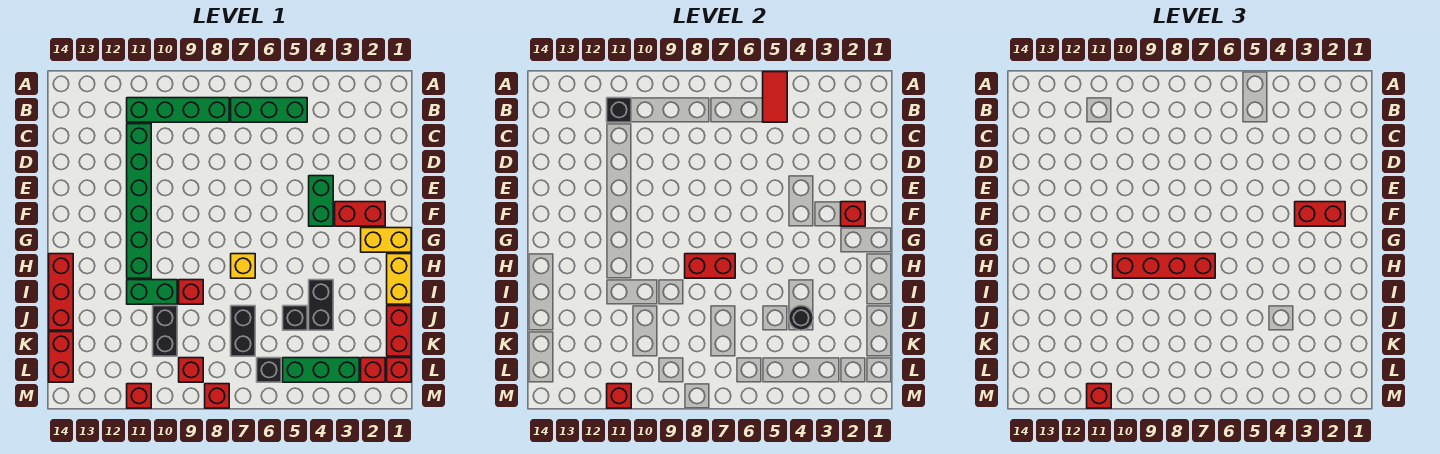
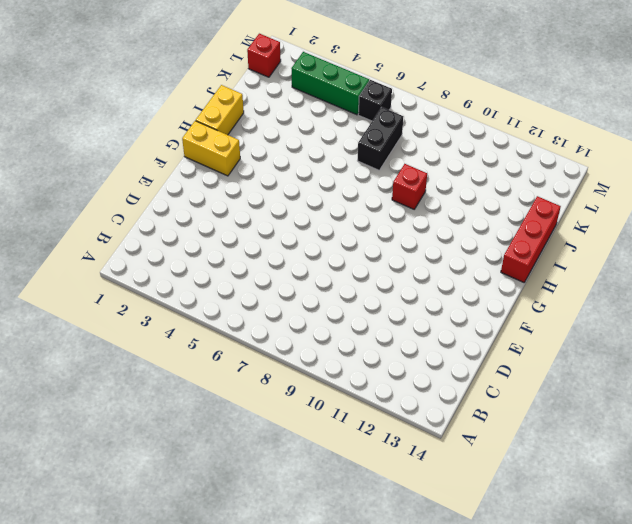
none -> green brick B5:B7 level 1
none -> green brick B8:B11 level 1
none -> green brick C11:H11 level 1
none -> green brick E4:F4 level 1

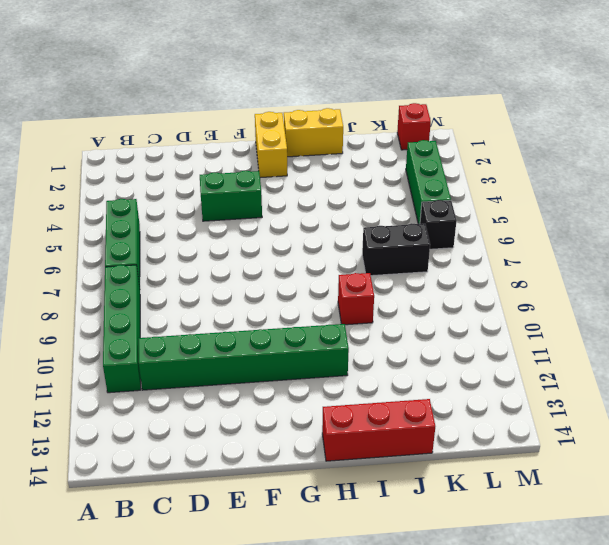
none -> red brick F2:F3 level 1
none -> yellow brick H7 level 1
none -> black brick I4:J4 level 1
none -> green brick I10:I11 level 1

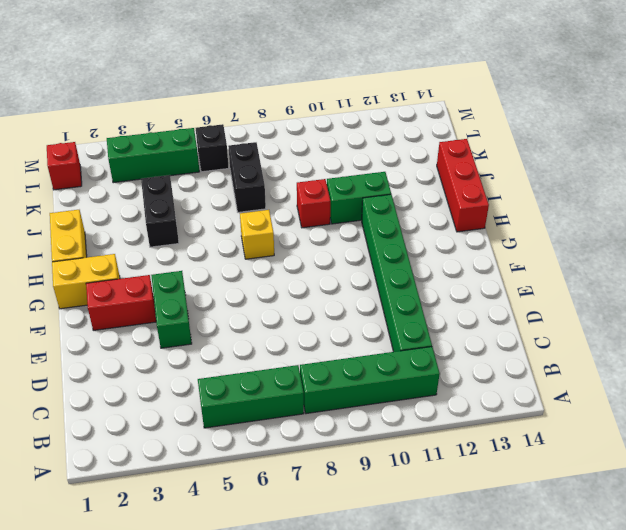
none -> red brick J1:K1 level 1
none -> black brick J5 level 1
none -> black brick J10:K10 level 1
none -> red brick K14:L14 level 1

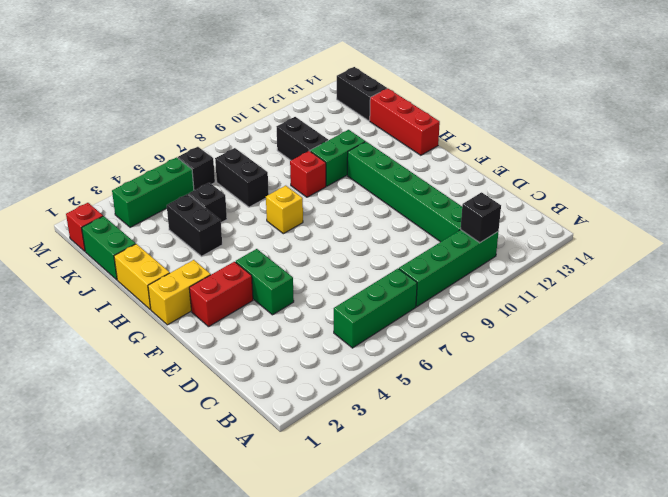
green brick J1:K1 level 1 -> red brick J1:K1 level 1
black brick K14:L14 level 1 -> red brick K14:L14 level 1
none -> red brick L2 level 1
none -> red brick L9 level 1
none -> red brick M8 level 1
none -> red brick M11 level 1

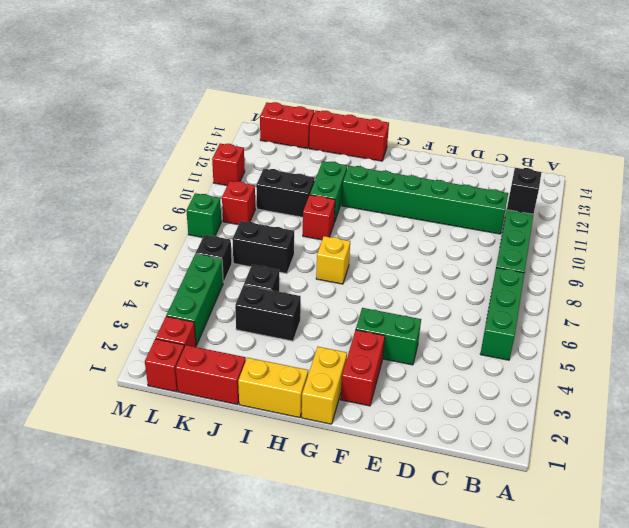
green brick M8 level 1 -> red brick M8 level 1
none -> red tile A5:B5 level 2
none -> red brick F2 level 2
none -> red brick H7:H8 level 2
none -> black round brick J4 level 2

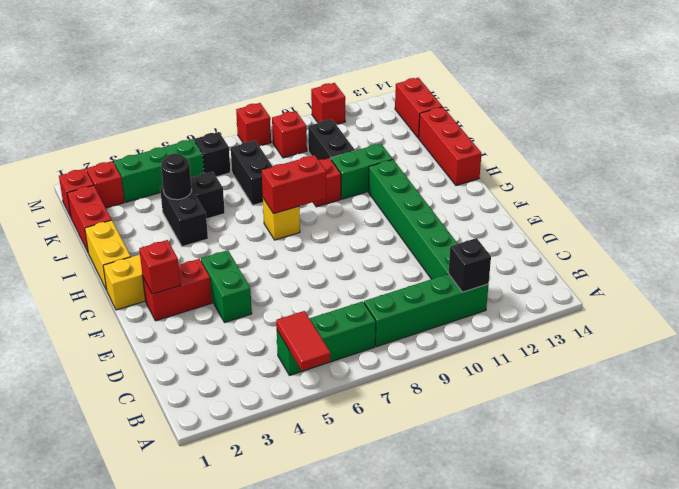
none -> red brick M11 level 2
none -> red brick F2:F3 level 3
none -> red brick H7:H10 level 3
none -> red brick M11 level 3

